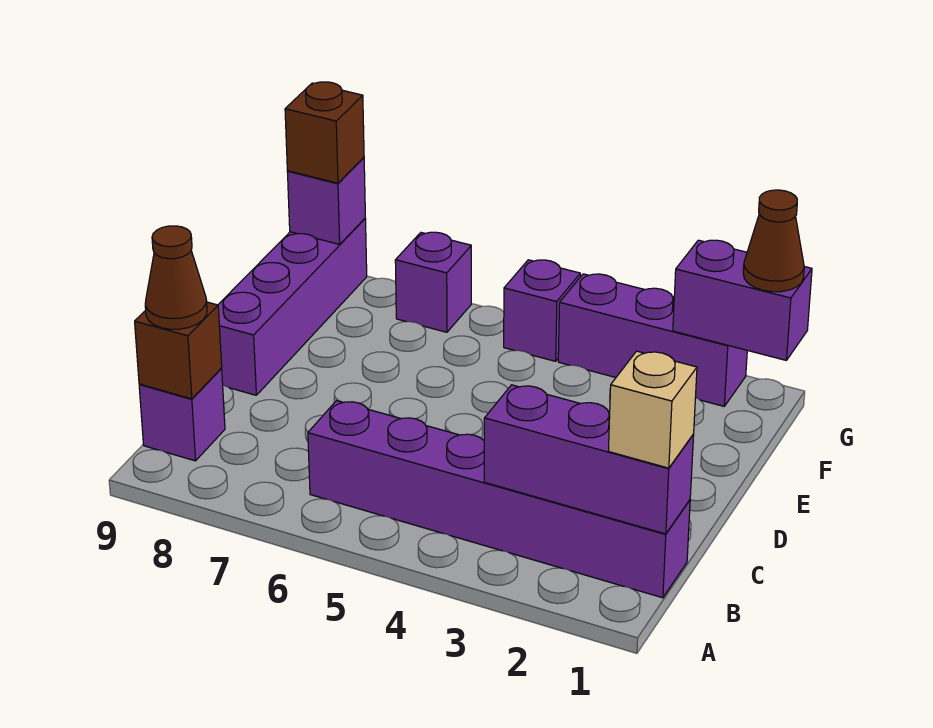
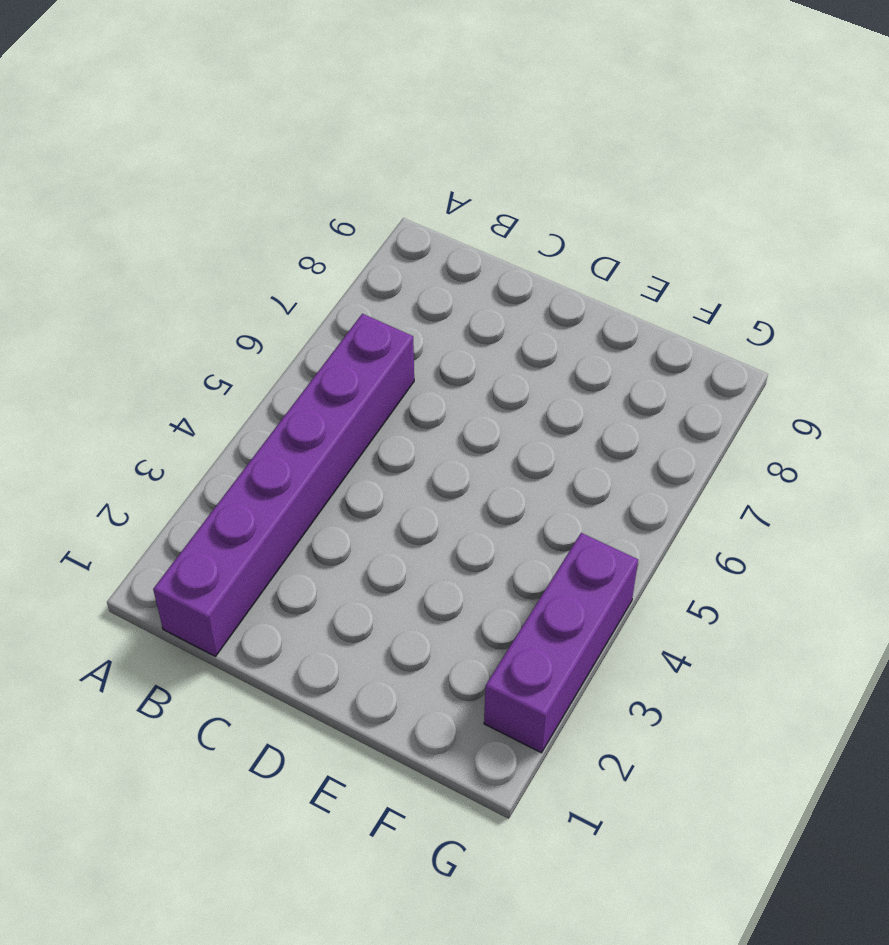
none -> purple brick B9 level 1
none -> purple brick D9:G9 level 1
none -> purple brick G5 level 1

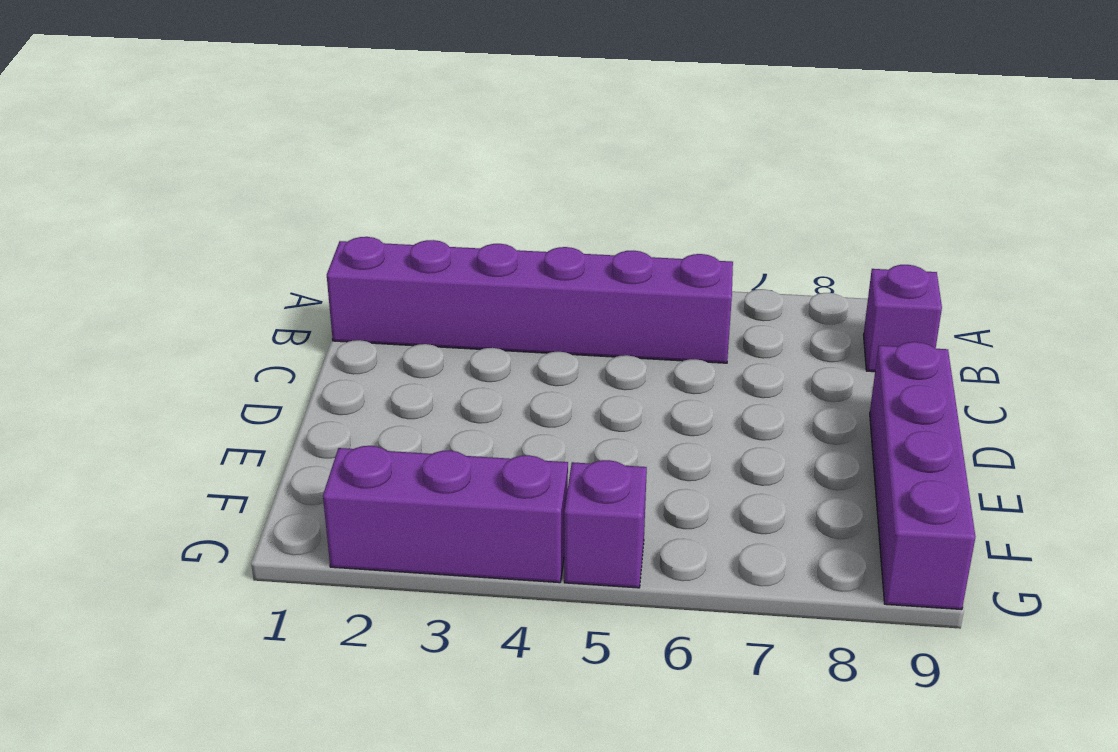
none -> purple brick G7 level 1
none -> purple brick B1:B3 level 2
none -> brown brick B9 level 2

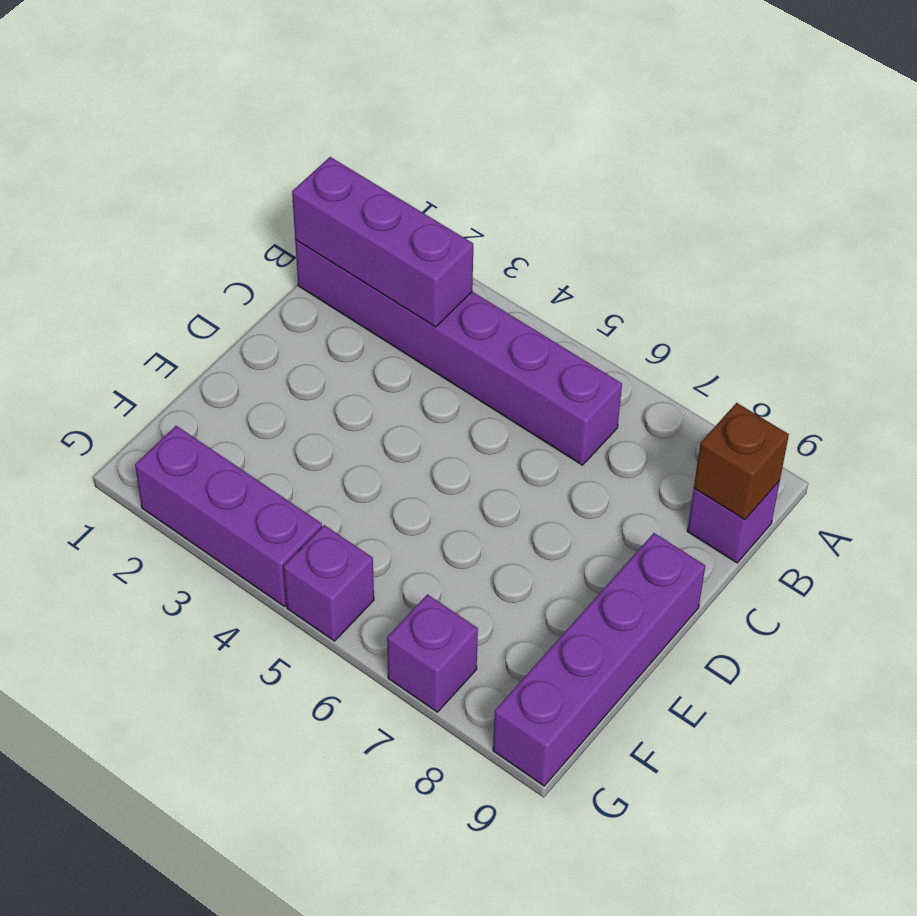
none -> purple brick G1:G2 level 2
none -> purple brick G9 level 2
none -> tan brick B1 level 3

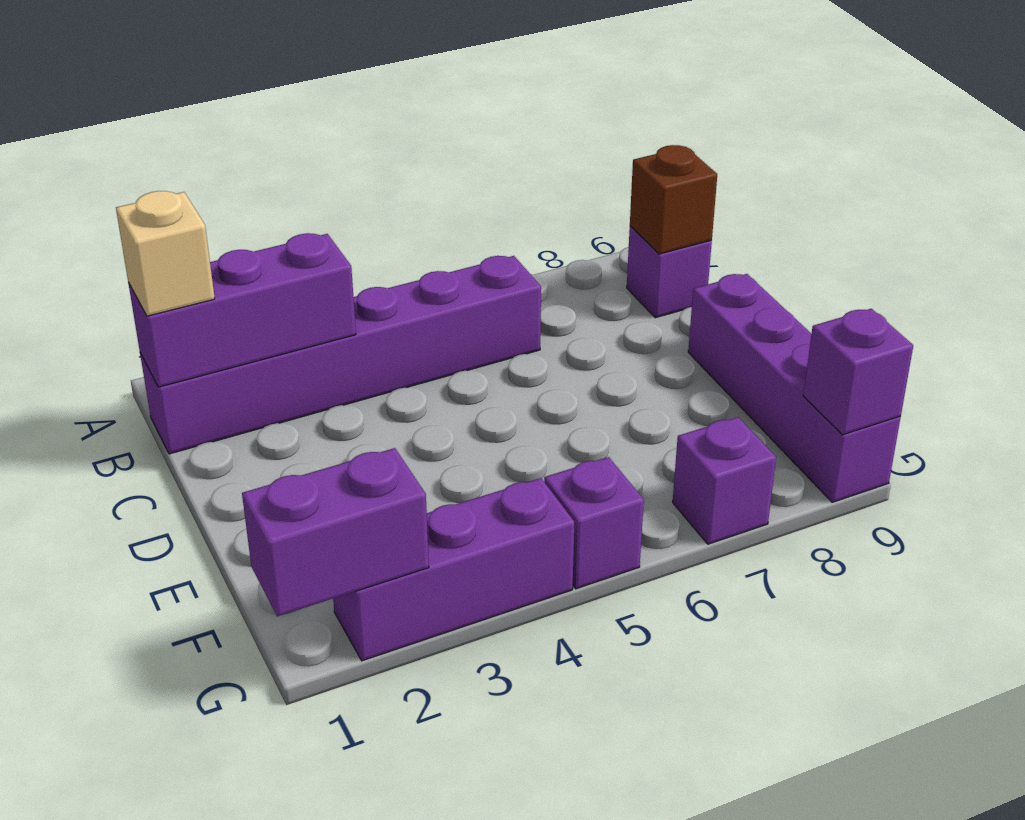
none -> brown cone B9 level 3
none -> brown cone G1 level 3
none -> brown brick G9 level 3

